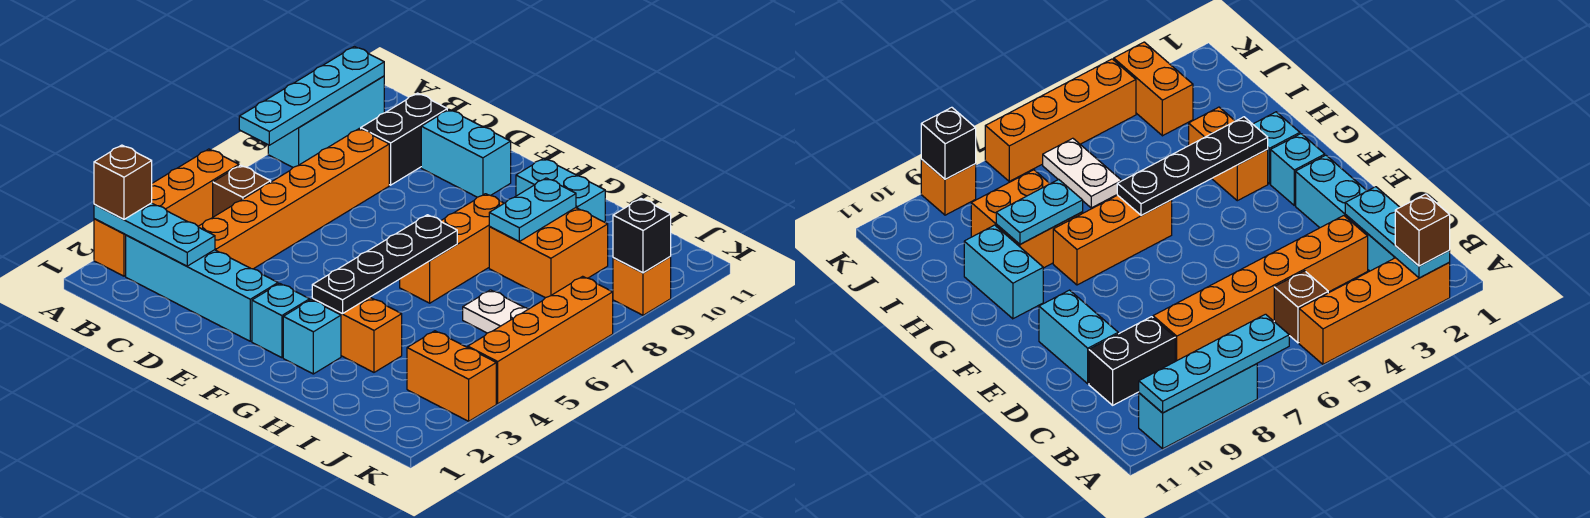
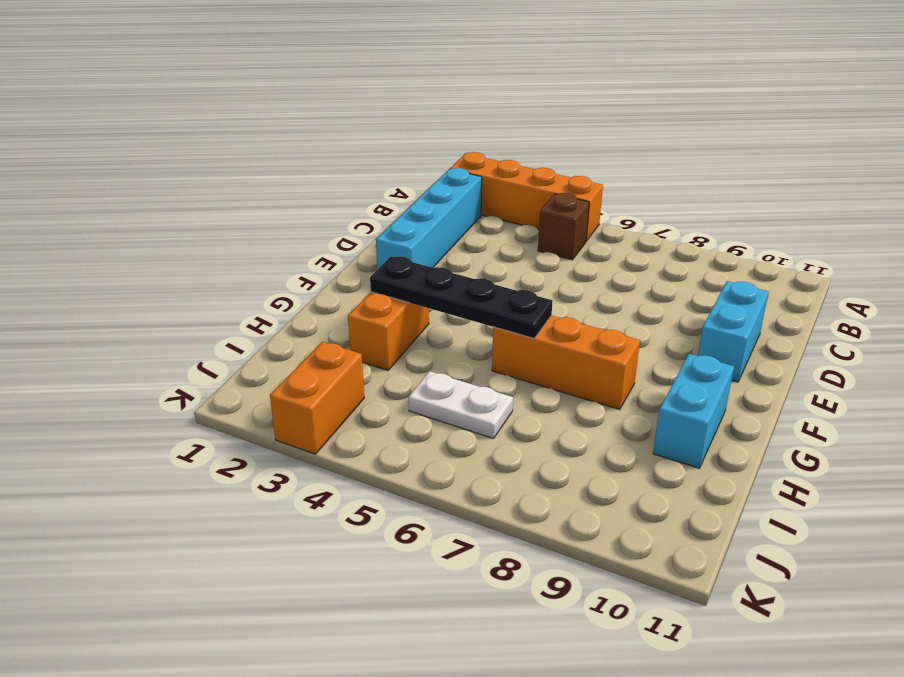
white plate I5:I6 level 1 -> white plate I6:J6 level 1
none -> cyan brick A8:A10 level 1
none -> orange brick C3:C8 level 1
none -> black brick C9:C10 level 1

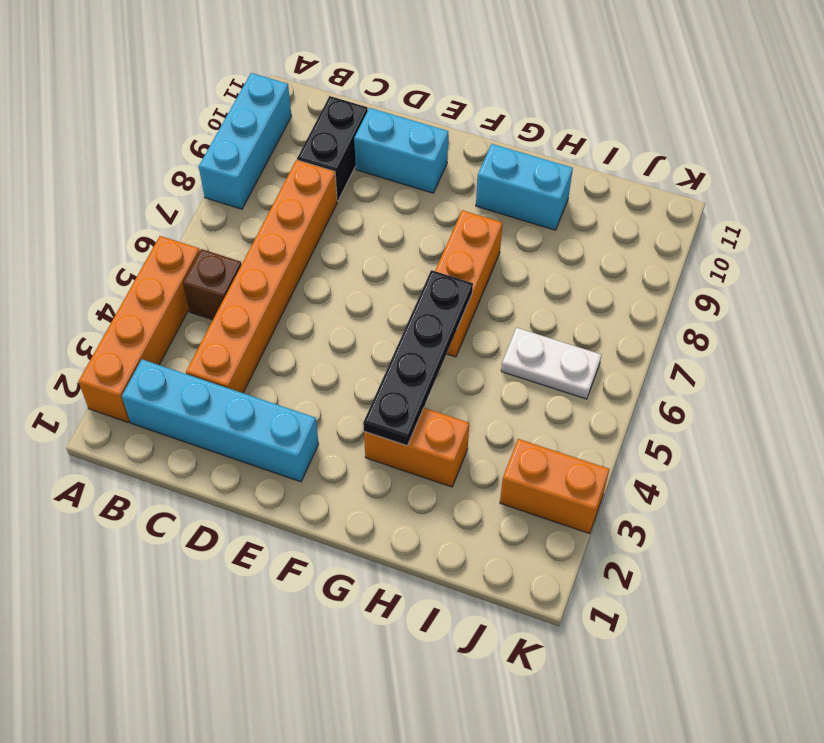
none -> cyan brick F2 level 1
none -> cyan brick G2 level 1
none -> orange brick H8:I9 level 1

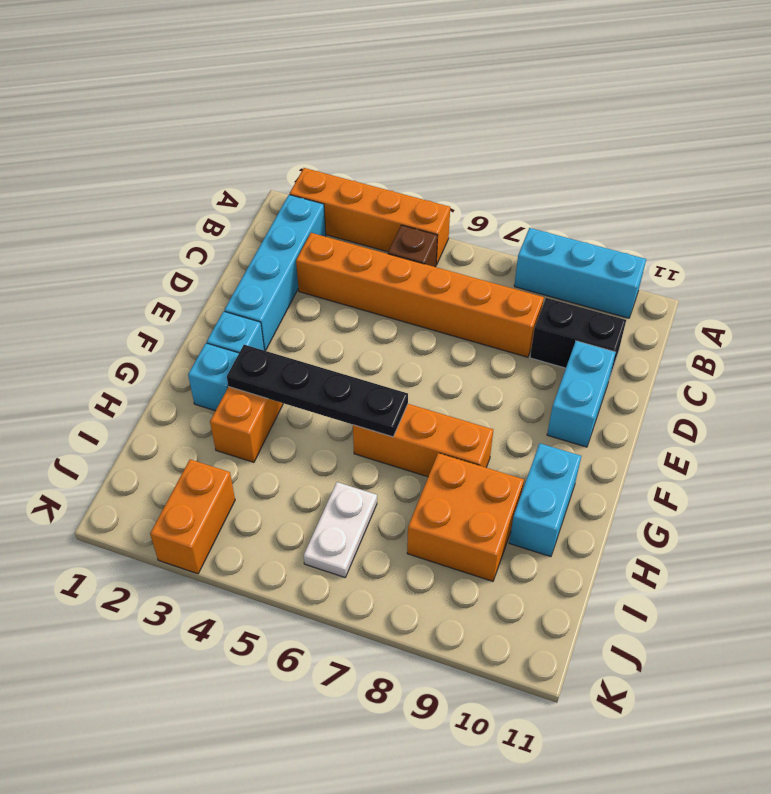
none -> orange brick K4:K7 level 1
none -> orange brick K9 level 1
none -> cyan plate A2:C2 level 2

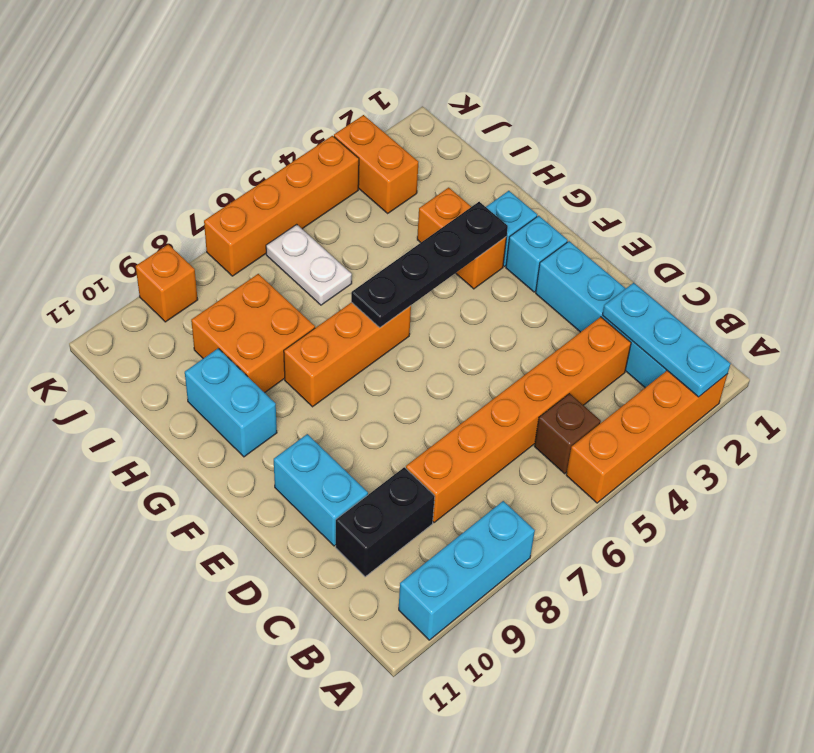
none -> cyan plate A7:A10 level 2
none -> cyan plate H8:H9 level 2
none -> black brick K9 level 2

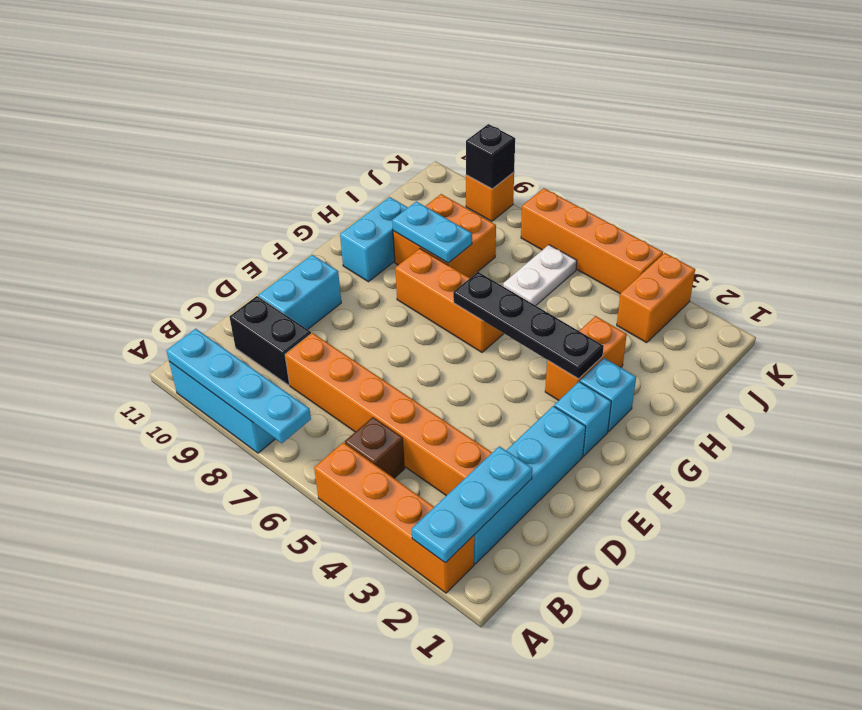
none -> brown brick A2 level 3

